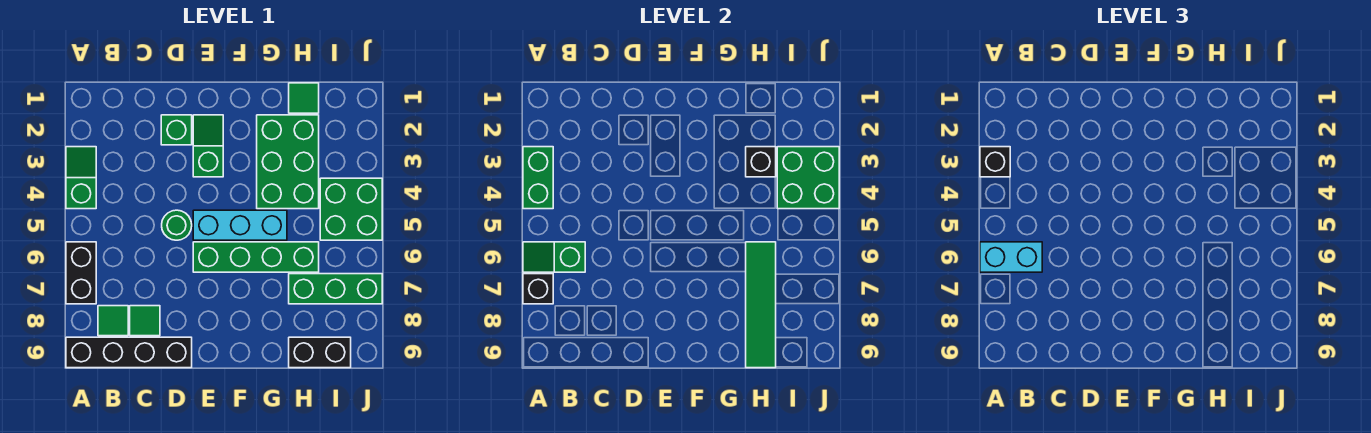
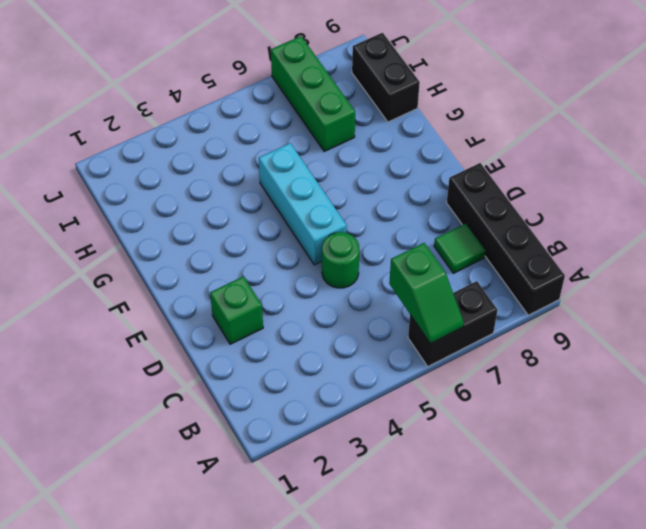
none -> green slope A3:A4 level 1 top 4
none -> green tile B8 level 1
none -> green slope E2:E3 level 1 top 3

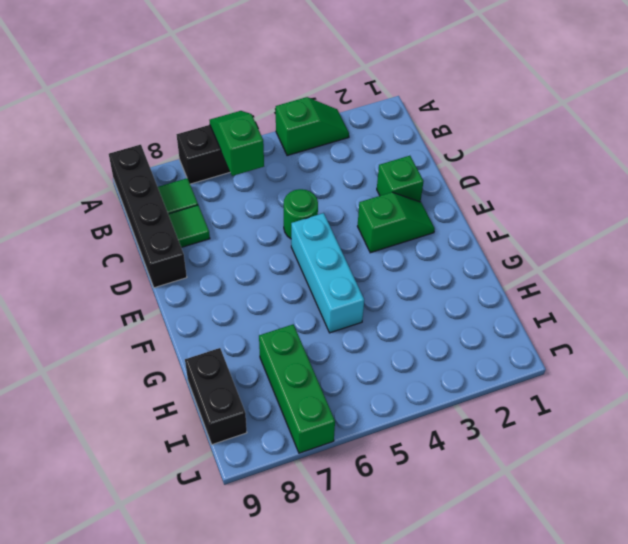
none -> green brick E6:H6 level 1
none -> green brick G2:H4 level 1
none -> green tile H1 level 1

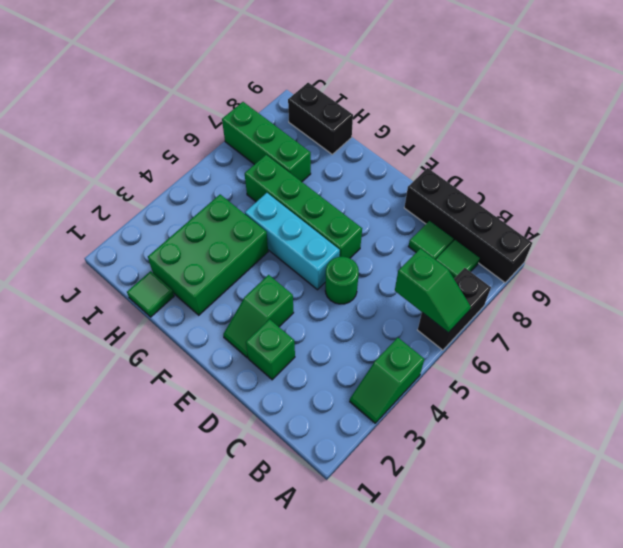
none -> green brick I4:J5 level 1
none -> green brick A3:A4 level 2
none -> black brick A7 level 2

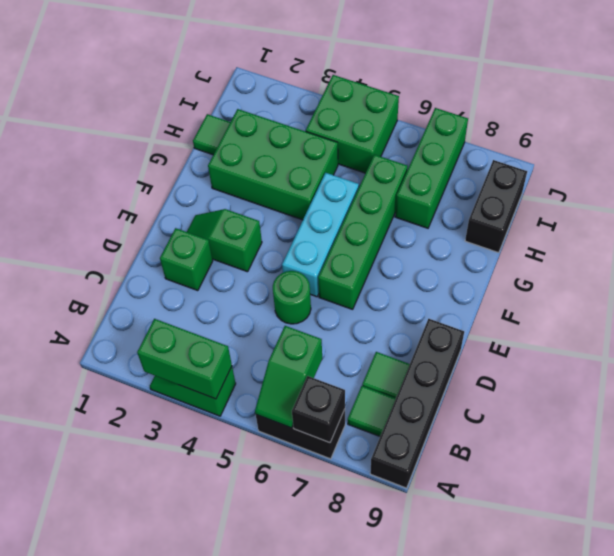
none -> black brick H3 level 2
none -> green tile H6:H9 level 2
none -> green brick I3:J4 level 2

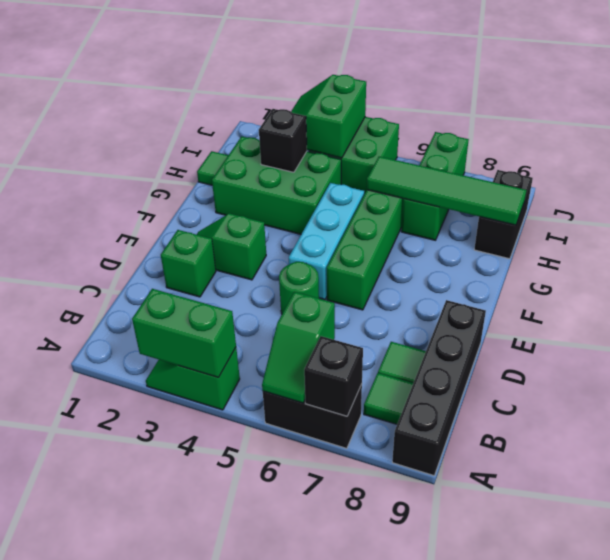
green slope I3:J4 level 2 top 4 -> green brick I3:J4 level 2
none -> black brick A3 level 3
none -> cyan brick A6:B6 level 3

